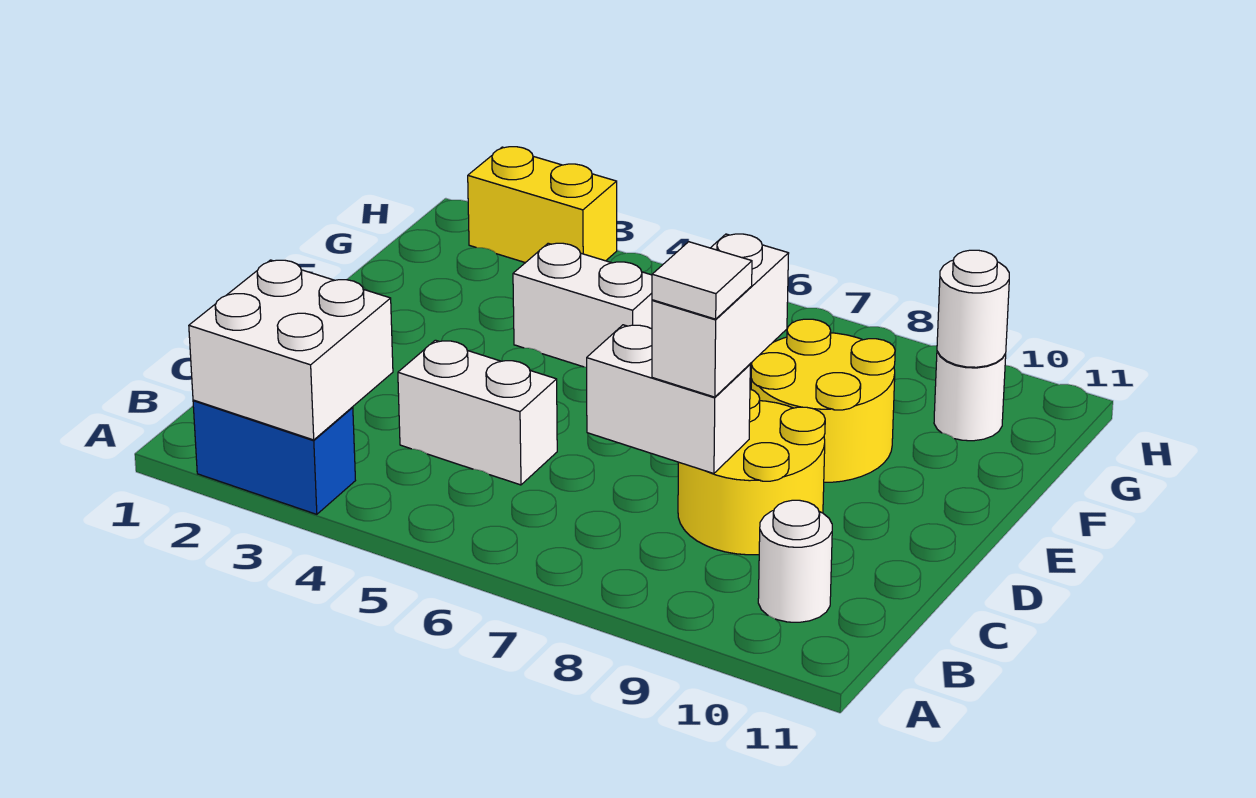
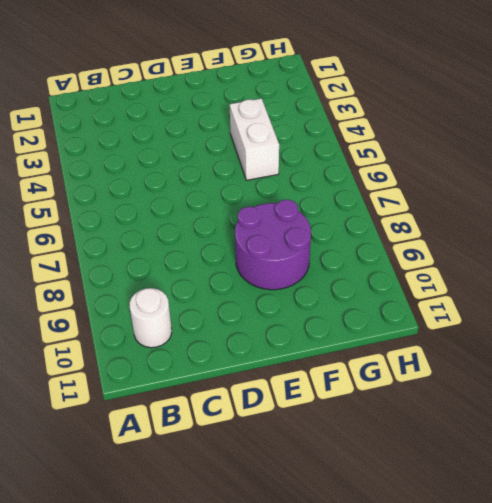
purple round brick E8:F9 level 1 -> yellow round brick E8:F9 level 1
none -> blue brick A2:A3 level 1
none -> white brick C4:C5 level 1
none -> yellow round brick C8:D9 level 1

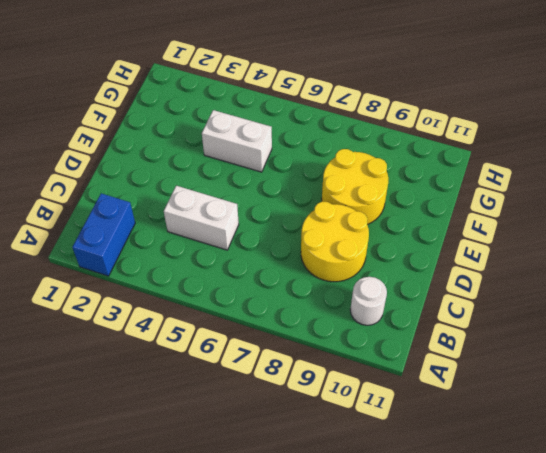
blue brick A2:B2 level 1 -> blue brick A2:A3 level 1
none -> white round brick G10 level 1
none -> yellow brick H2:H3 level 1
none -> white brick A2:B3 level 2

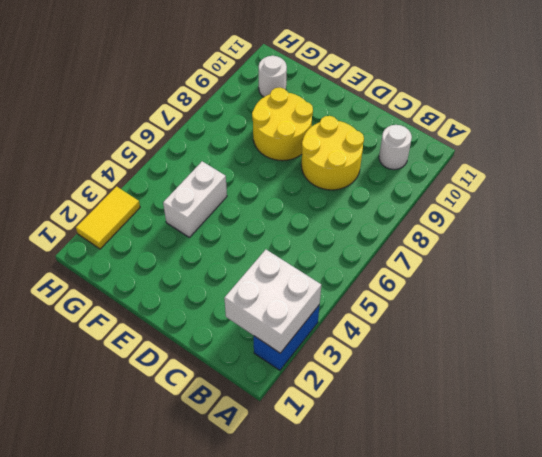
yellow tile H2:H3 level 1 -> yellow brick H2:H3 level 1
none -> white brick C4:C5 level 1
none -> white brick C7:C8 level 2
none -> white round brick G10 level 2

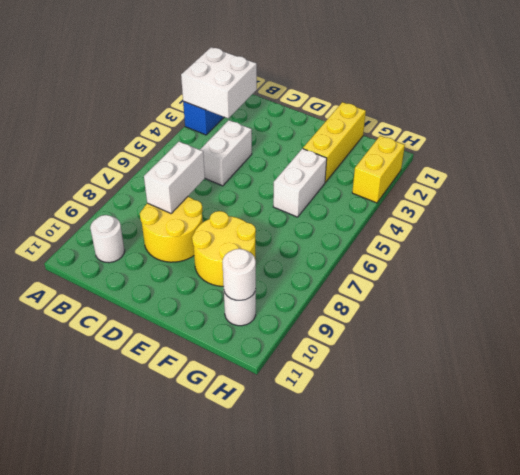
yellow brick F1:F3 level 1 -> none
none -> white brick C8:D8 level 3
none -> white tile C8 level 4

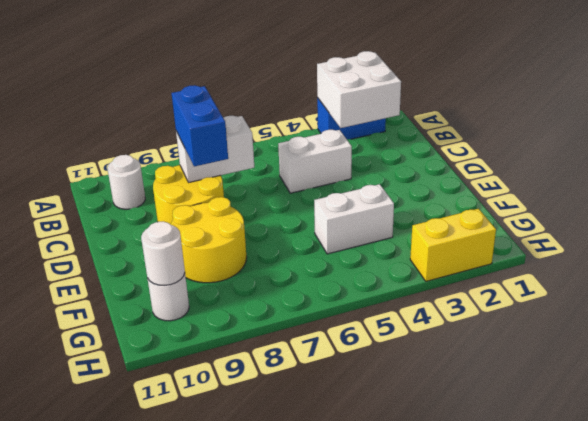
blue brick C8:D8 level 3 -> white brick C8:D8 level 3
none -> white tile C8 level 4

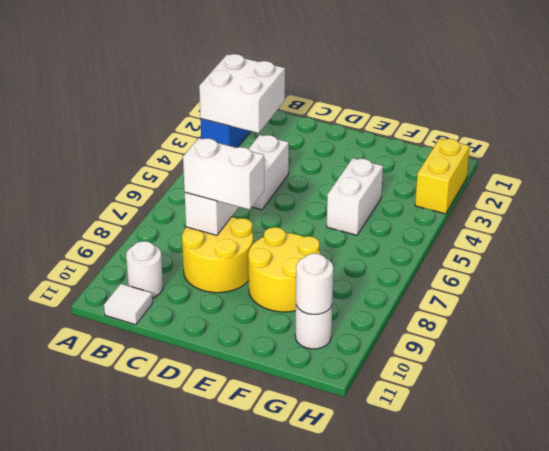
white tile B11 level 1 -> white tile C8 level 4

